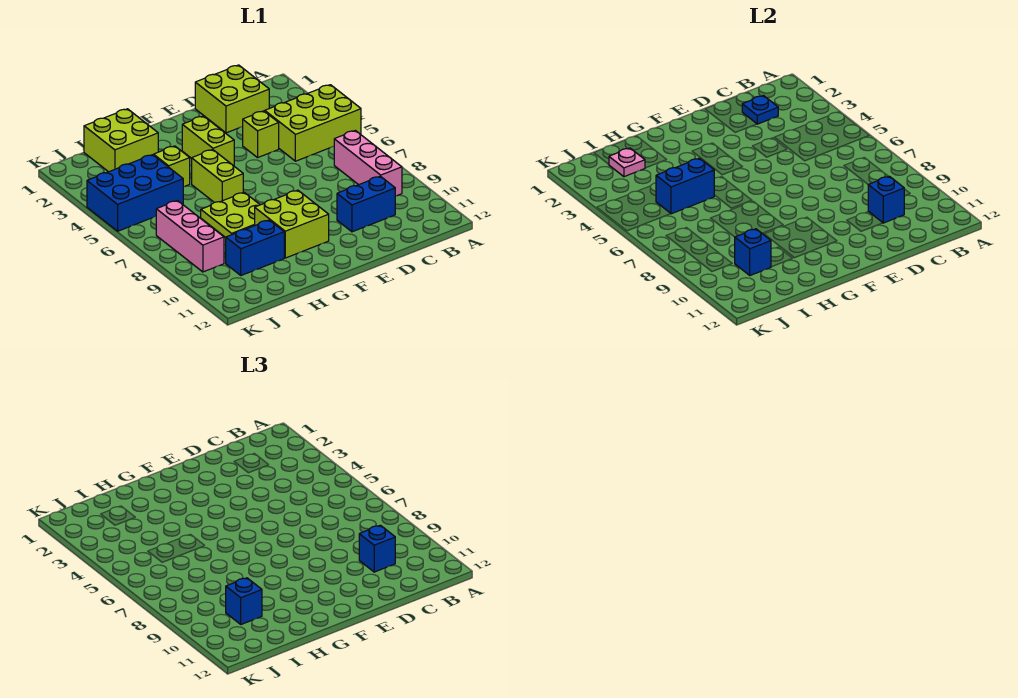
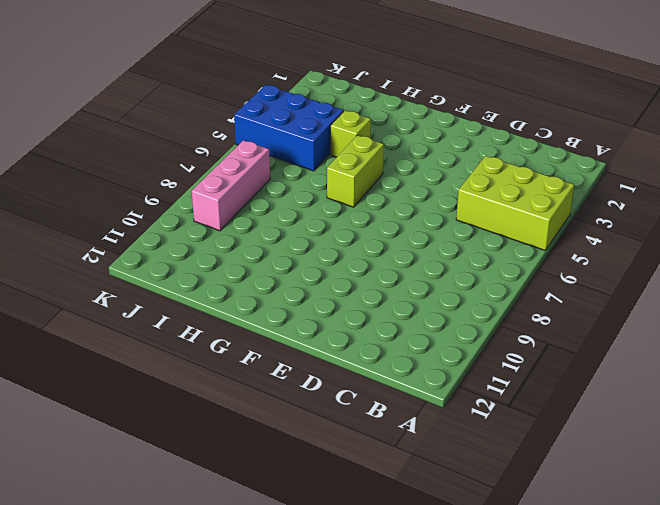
none -> pink brick B7:B9 level 1
none -> lime brick C1:D2 level 1
none -> blue brick C10:D10 level 1

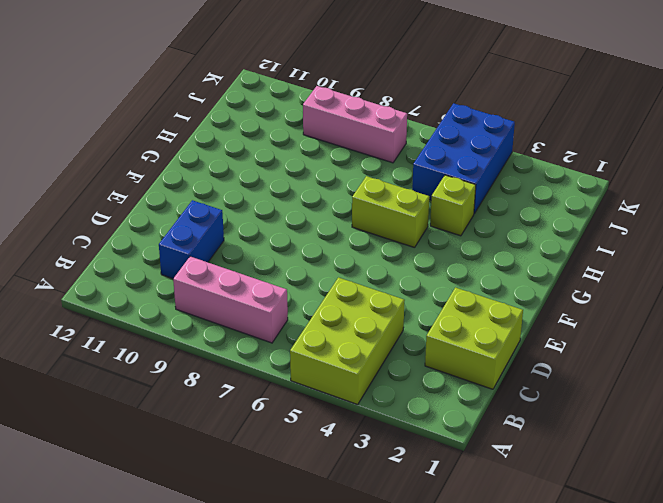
none -> lime brick D4 level 1
none -> lime brick F3:F4 level 1
none -> lime brick F9:G10 level 1

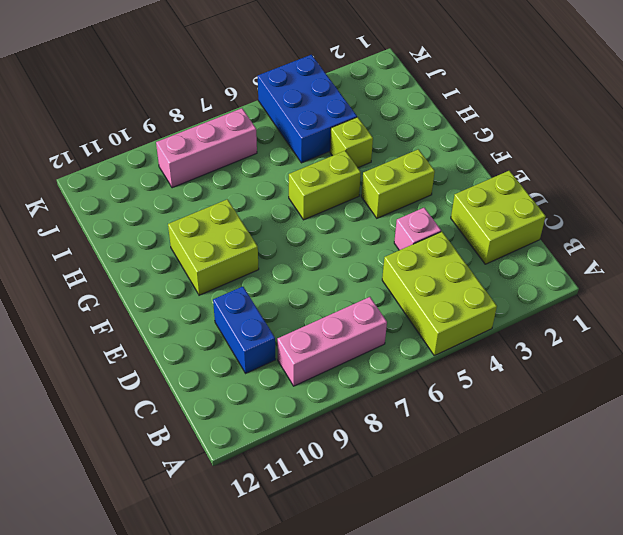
pink brick D4 level 1 -> lime brick D4 level 1
none -> lime plate G7:H8 level 1
none -> lime brick H1:I2 level 1
none -> blue brick H10:I10 level 1

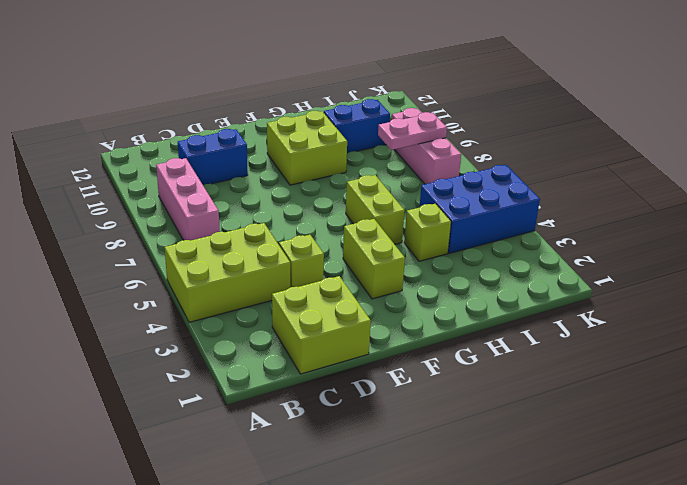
pink plate I8:J8 level 2 -> none
none -> lime plate G7:H8 level 1
none -> lime brick H1:I2 level 1
none -> blue plate C2 level 2

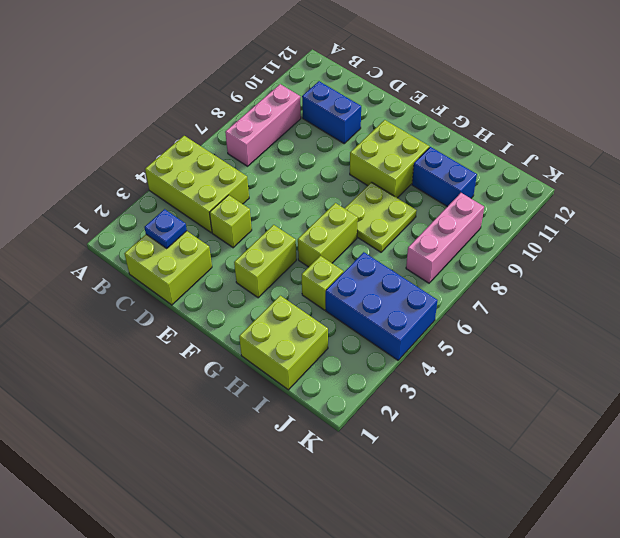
none -> blue brick C10 level 2
none -> blue brick H5:I5 level 2
none -> pink plate I2 level 2

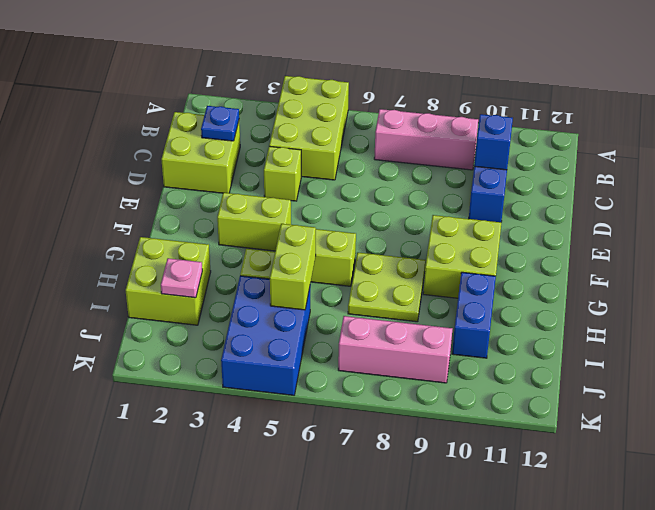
lime brick H5:I5 level 2 -> blue brick H5:I5 level 2
none -> blue brick I10 level 2
none -> blue brick C10 level 3
none -> blue brick I10 level 3

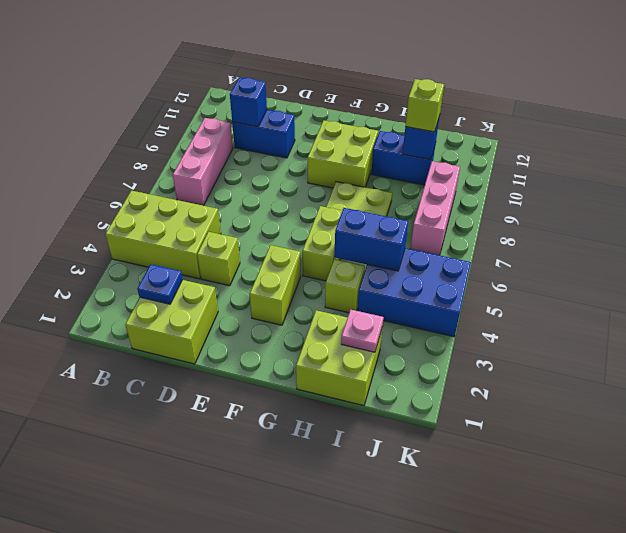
lime brick I10 level 3 -> blue brick I10 level 3
none -> blue brick C10 level 3

